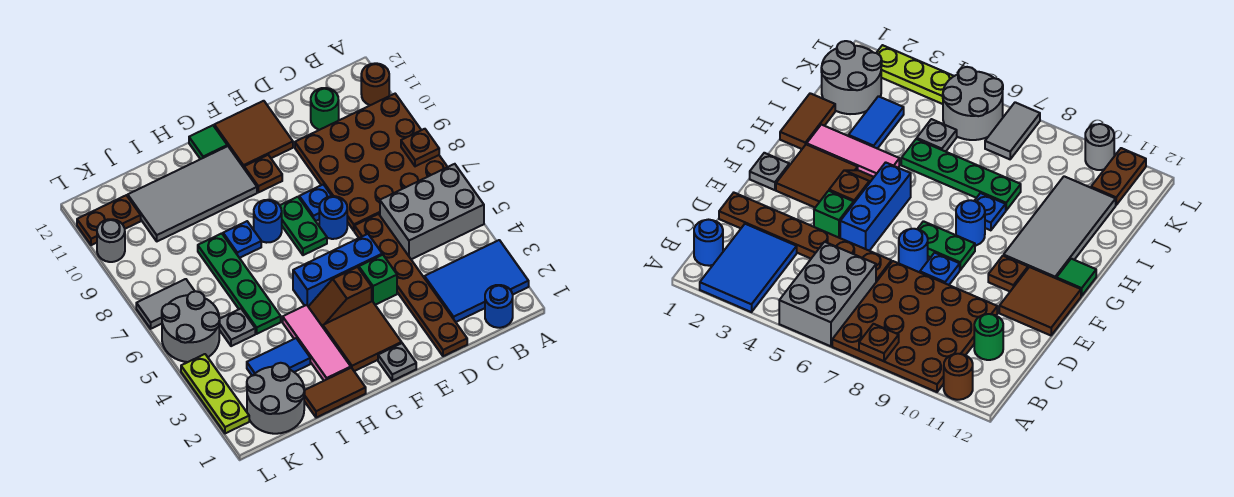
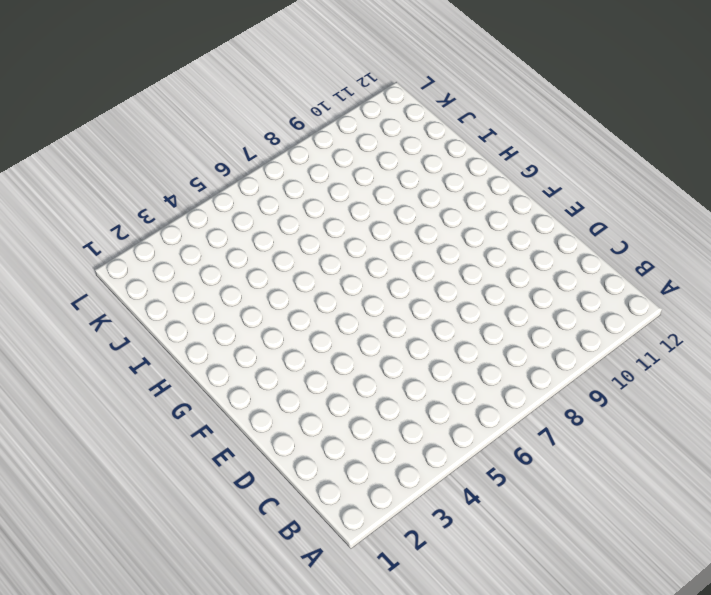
none -> blue tile A2:C3 level 1
none -> grey brick A5:C6 level 1
none -> brown plate A7:D10 level 1
none -> brown round brick A11 level 1

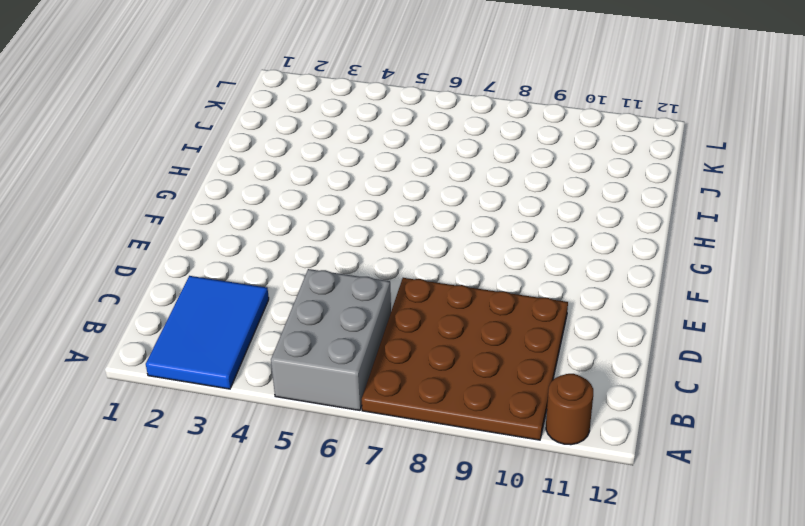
none -> blue round brick B1 level 1
none -> green round brick C11 level 1
none -> brown plate D1:D6 level 1
none -> green brick E4 level 1

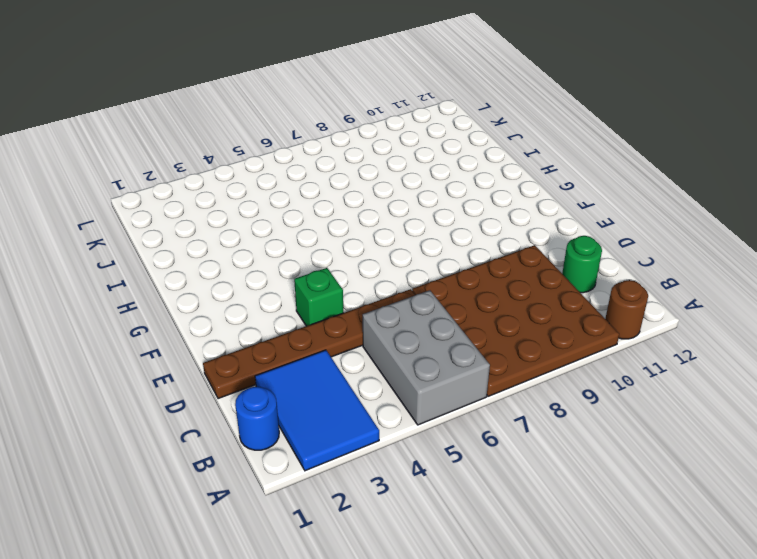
none -> blue brick E5:G5 level 1
none -> blue round brick E7 level 1
none -> blue plate E8 level 1
none -> brown tile E11:F12 level 1

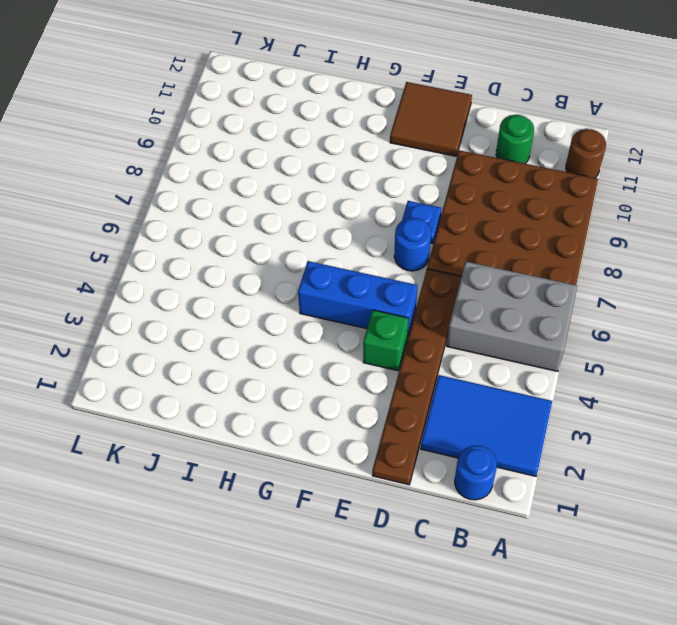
none -> grey plate F1 level 1
none -> brown tile F2:G3 level 1
none -> brown slope F4:G4 level 1 top F
none -> green plate F7:F8 level 1

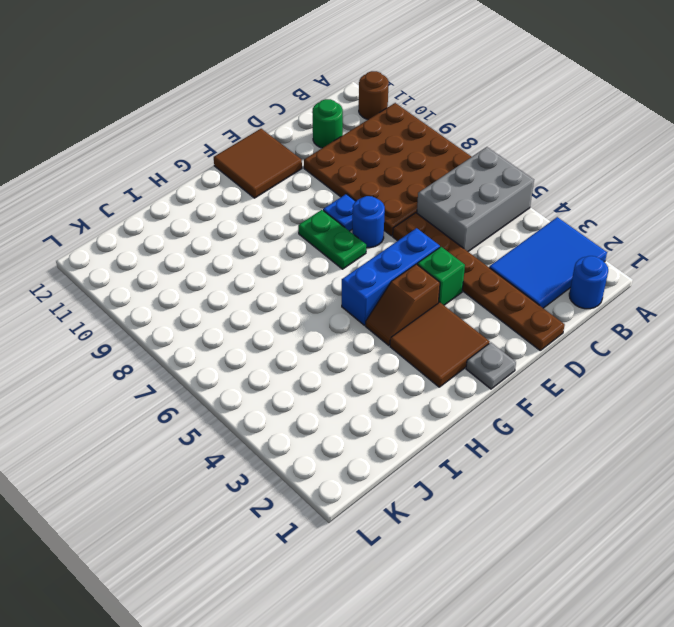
none -> brown plate F10 level 1
none -> blue round brick G8 level 1
none -> grey tile G10:J11 level 1
none -> green tile G12 level 1

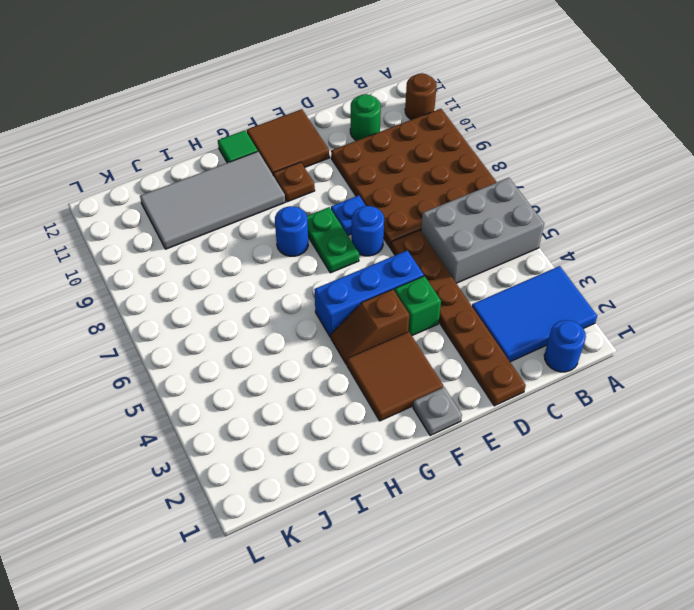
none -> brown tile H1:I1 level 1
none -> pink tile H2:H4 level 1
none -> blue plate H8 level 1
none -> blue tile I3:J3 level 1

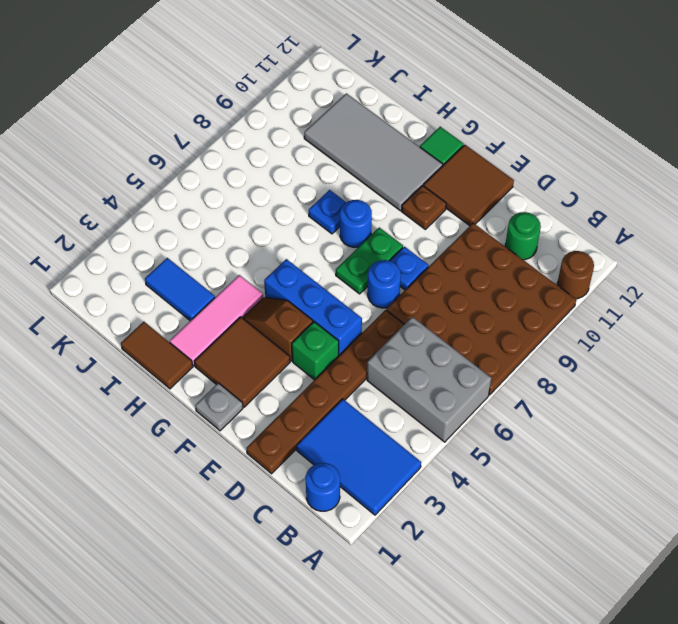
none -> green plate I5:I8 level 1
none -> grey round brick J1:K2 level 1
none -> grey plate J5 level 1
none -> grey round brick K5:L6 level 1

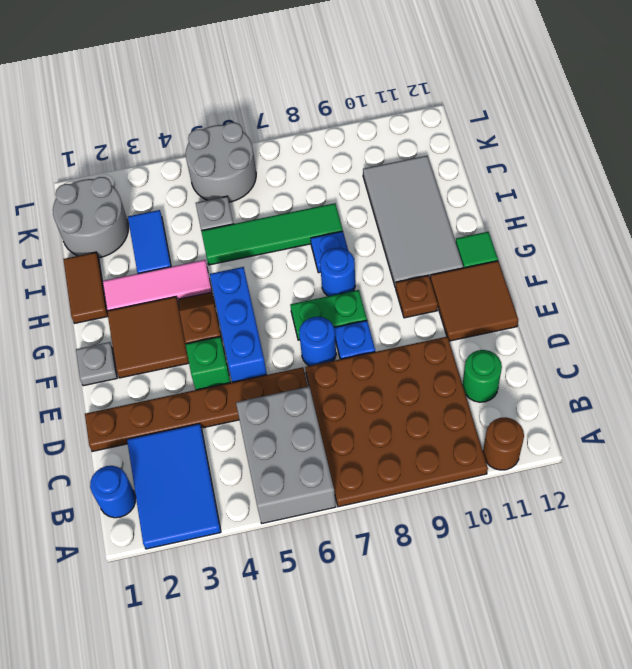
green tile I5:I8 level 1 -> green plate I5:I8 level 1
none -> grey tile K7:L7 level 1
none -> brown plate K11:L11 level 1
none -> lime plate L2:L4 level 1
none -> grey round brick L10 level 1

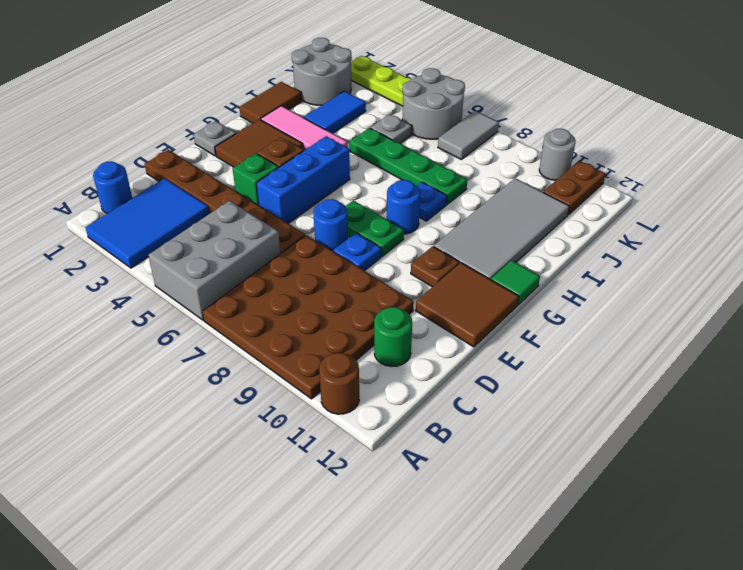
none -> brown plate A8 level 2

